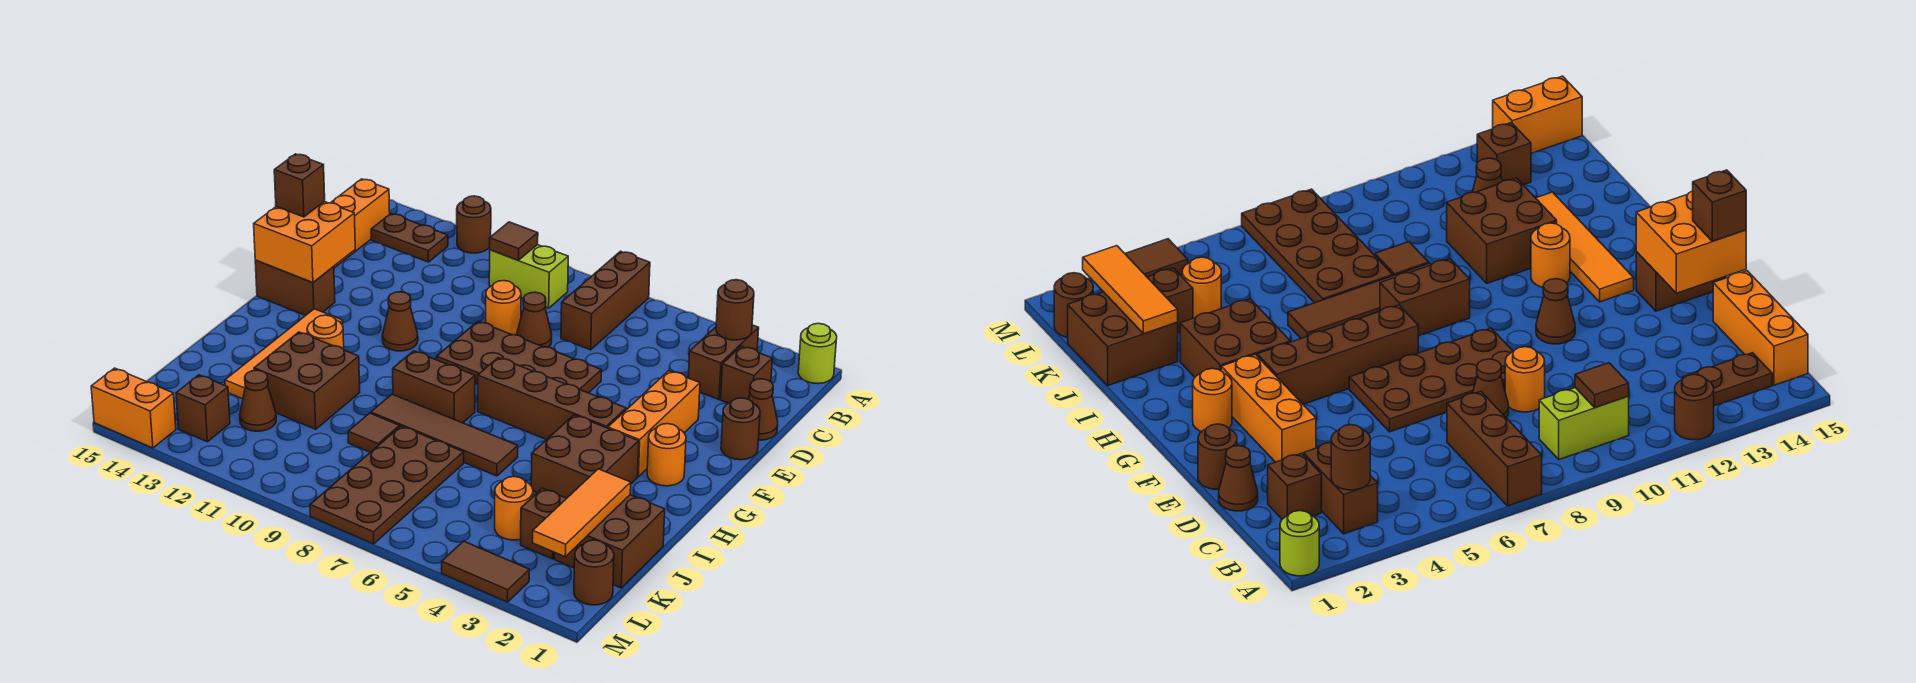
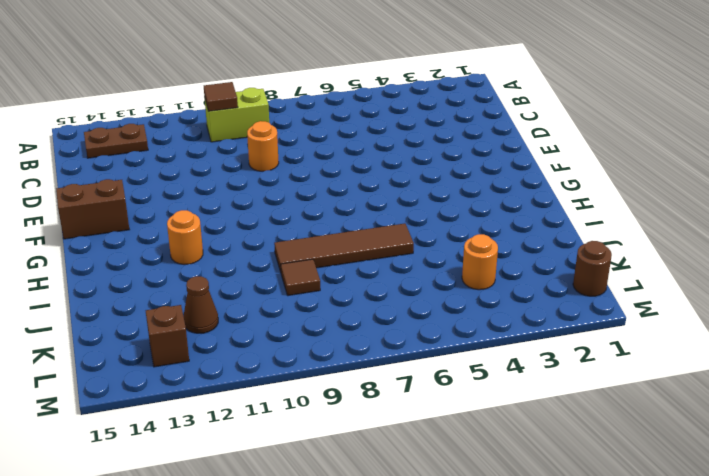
none -> lime round brick A1 level 1
none -> brown brick A7:C7 level 1
none -> brown round brick A12 level 1
none -> brown brick B3:C3 level 1

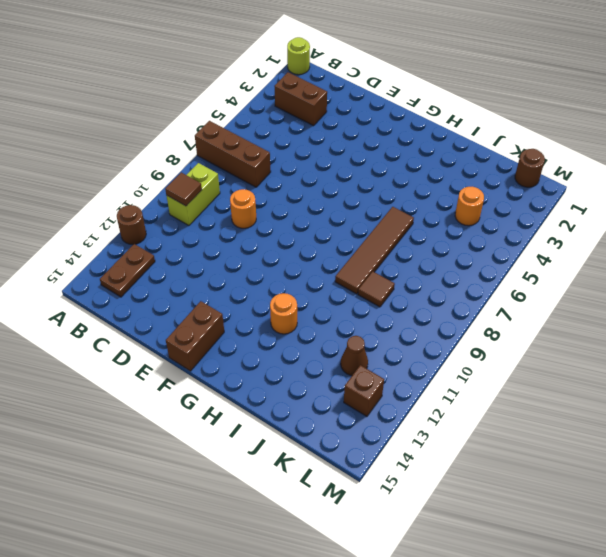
none -> orange brick B15:D15 level 1
none -> brown brick C2 level 1
none -> brown cone D1 level 1
none -> brown cone D8 level 1

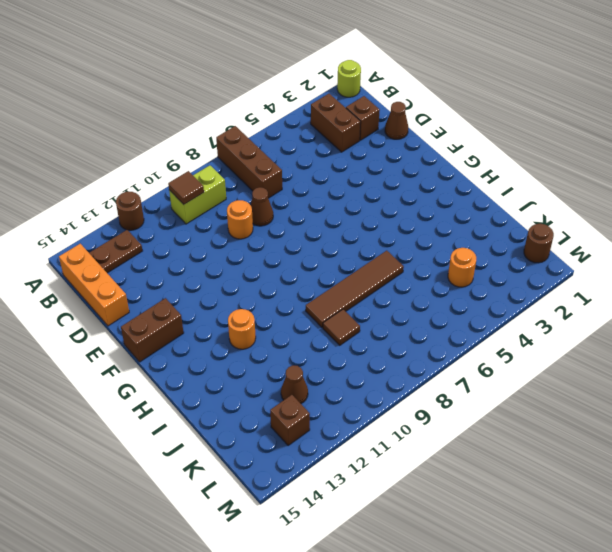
none -> brown round brick E1 level 1
none -> orange brick E3:G3 level 1
none -> brown plate E6:F9 level 1
none -> brown cone F11 level 1

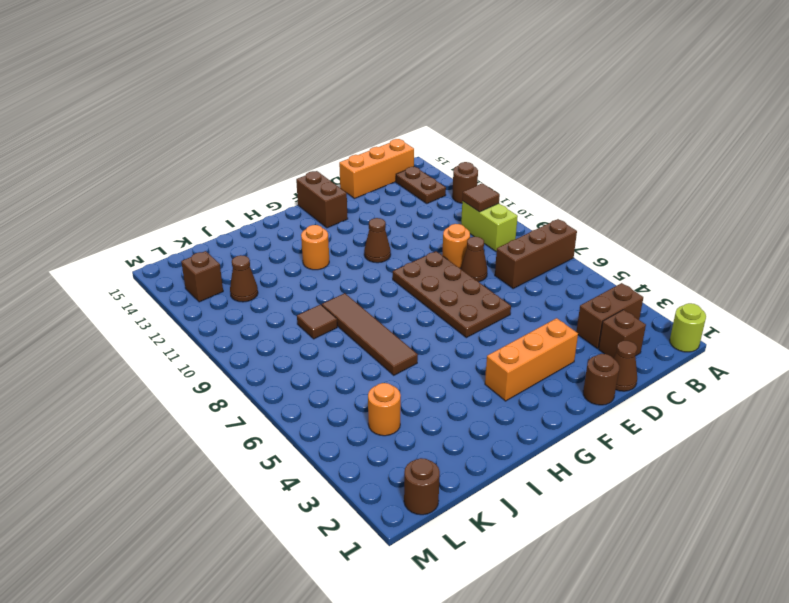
none -> orange round brick G2 level 1
none -> brown brick G4:G7 level 1
none -> orange tile G13:J13 level 1
none -> brown brick H3:I4 level 1

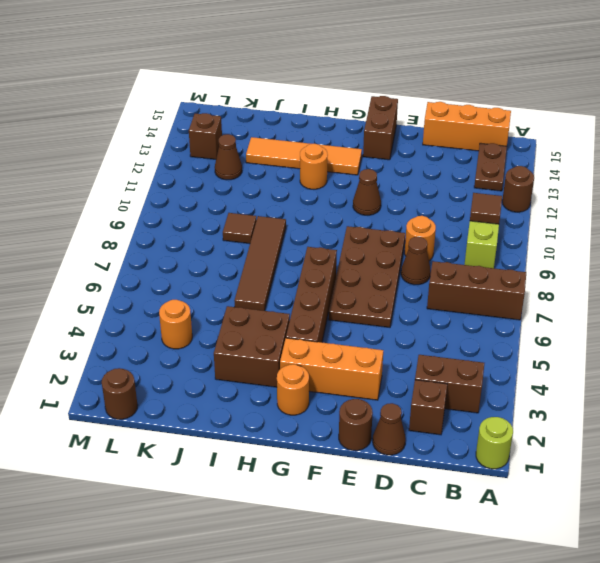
none -> brown brick H8:H9 level 1
none -> brown brick I11:J12 level 1
none -> brown brick J1:K2 level 1
none -> brown plate J7:M8 level 1

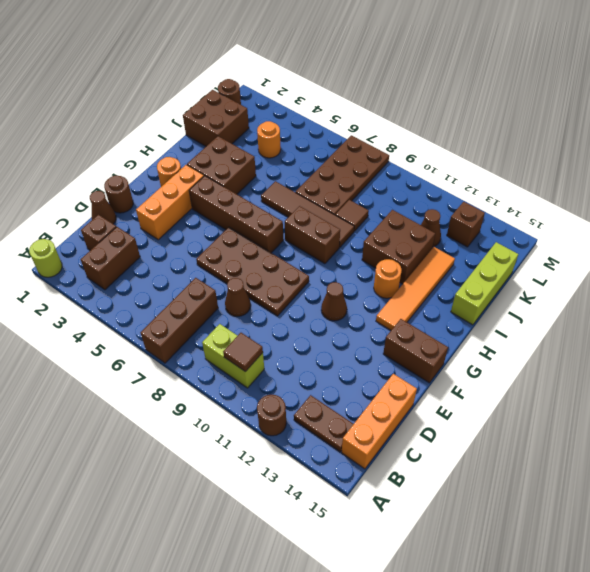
lime brick I15:K15 level 1 -> none
none -> orange round brick D9 level 1
none -> brown brick K3 level 1
none -> brown tile M3:M4 level 1
none -> orange brick M14:M15 level 1

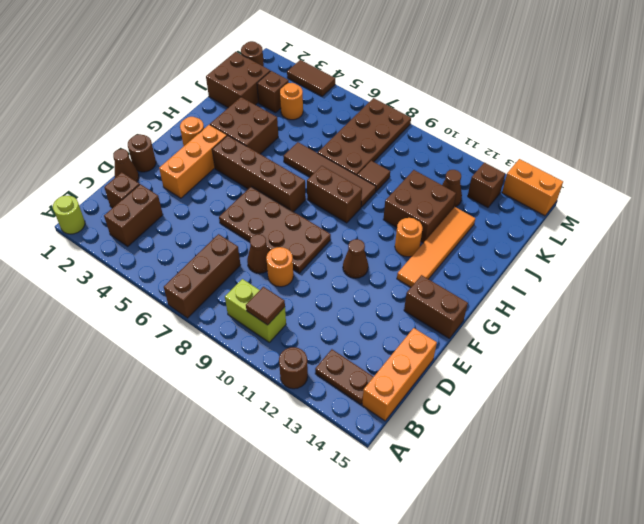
none -> brown round brick B3 level 2
none -> orange brick E14:F15 level 2
none -> orange tile J2:L2 level 2
none -> brown brick E15 level 3

